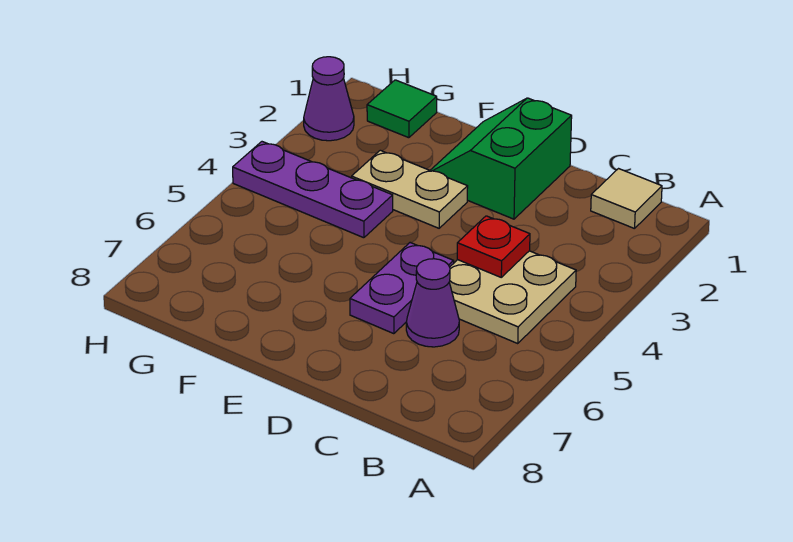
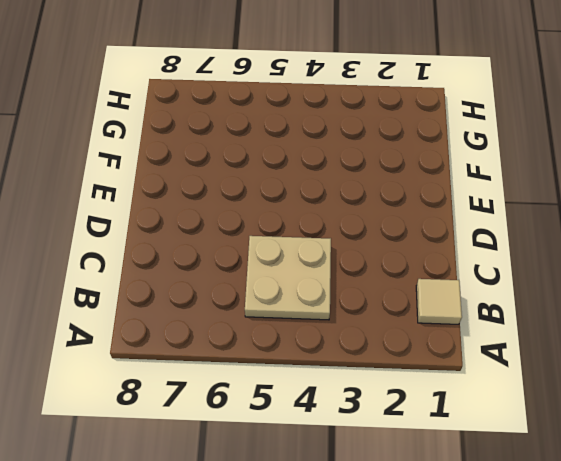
none -> purple cone C6 level 1
none -> green slope D1:E2 level 1 top D

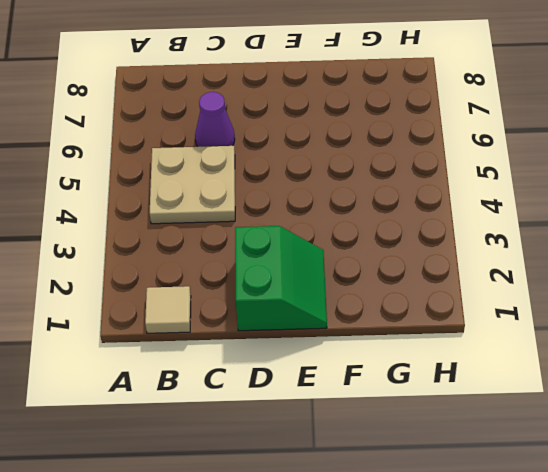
none -> purple plate D5:D6 level 1
none -> tan plate E3:F3 level 1

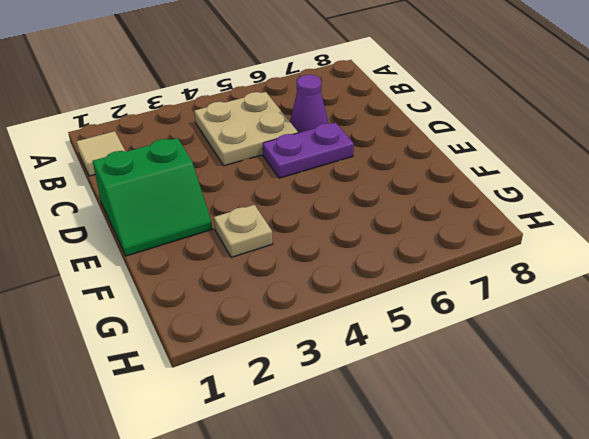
tan plate F3 level 1 -> tan plate E3:F3 level 1
none -> purple plate F4:H4 level 1
none -> green tile G1 level 1

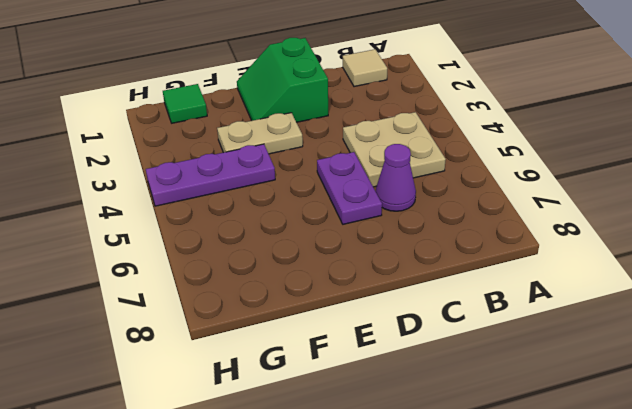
none -> purple cone H2 level 1
none -> red plate C4 level 2

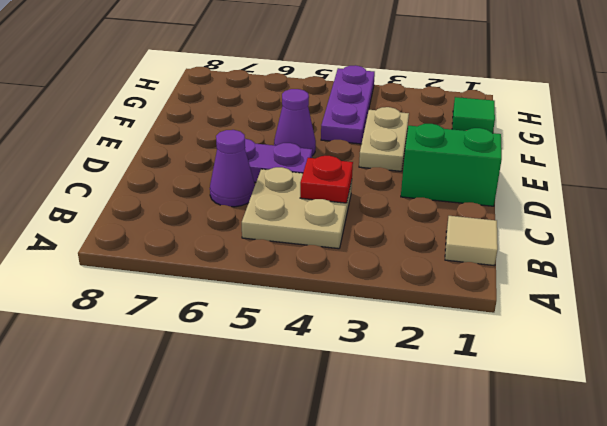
purple cone E5 level 1 -> purple cone H2 level 1

